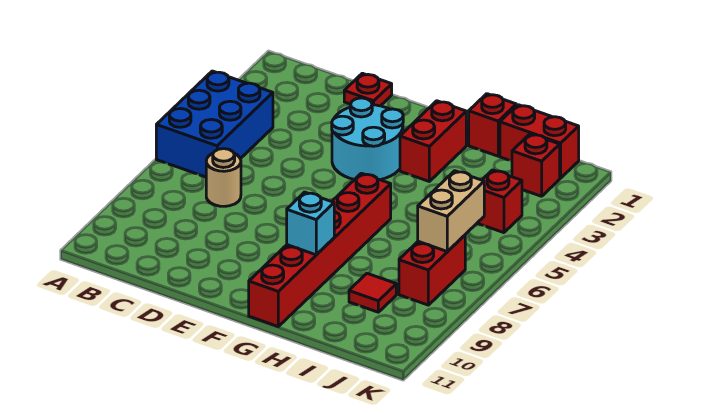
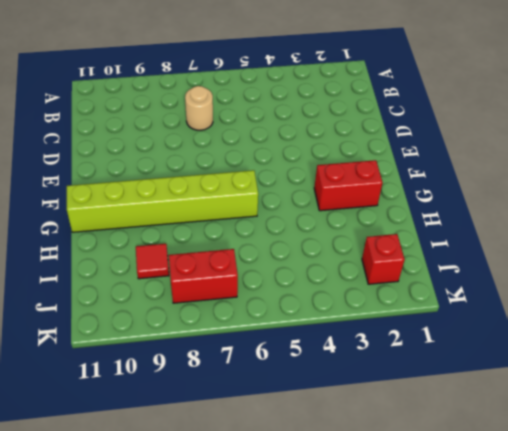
lime brick G6:G11 level 1 -> red brick G6:G11 level 1
none -> blue brick A4:B6 level 1
none -> red plate D1 level 1
none -> cyan round brick E3:F4 level 1

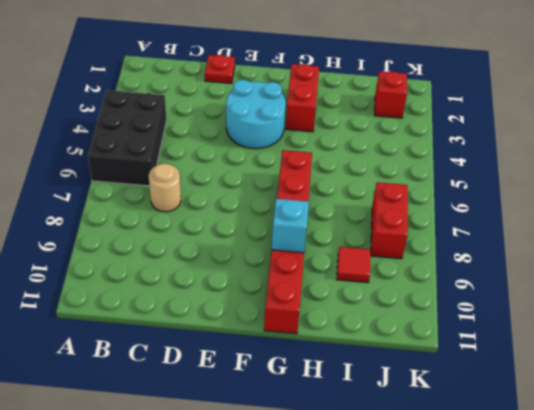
black brick A4:B6 level 1 -> blue brick A4:B6 level 1
none -> red brick H1 level 1
none -> red brick I1:J1 level 1
none -> red brick J4 level 1

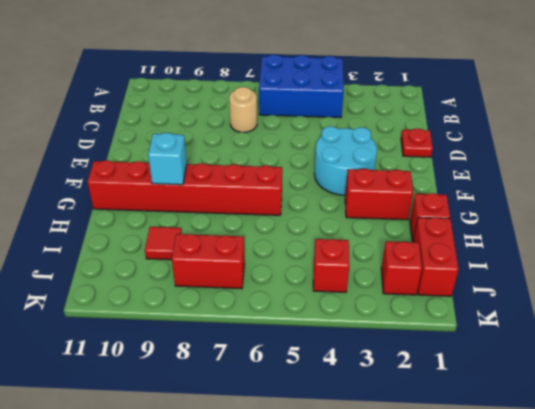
none -> tan brick J6:J7 level 2

